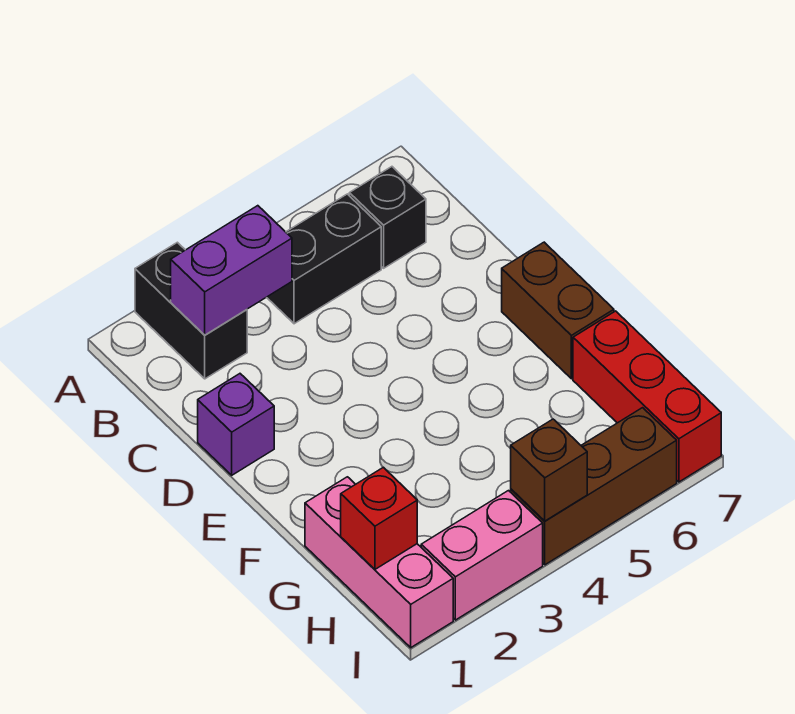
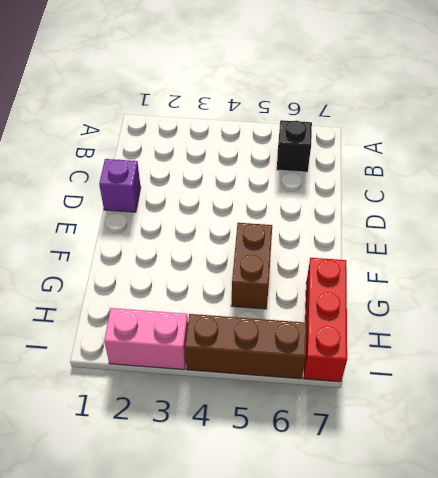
brown brick F5:G5 level 1 -> brown brick E7:F7 level 1
none -> black brick A2:B2 level 1
none -> black brick B4:B5 level 1
none -> pink brick G1:I1 level 1

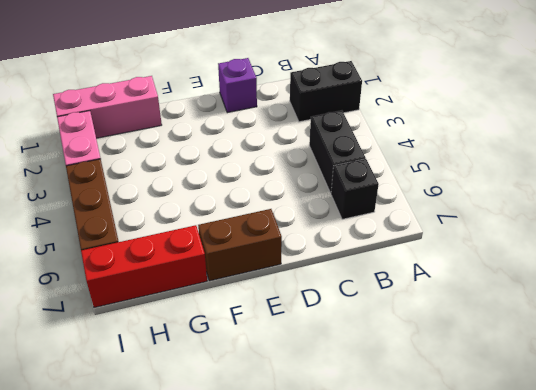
none -> purple brick B2:B3 level 2
none -> red brick H1 level 2
none -> brown brick I4 level 2

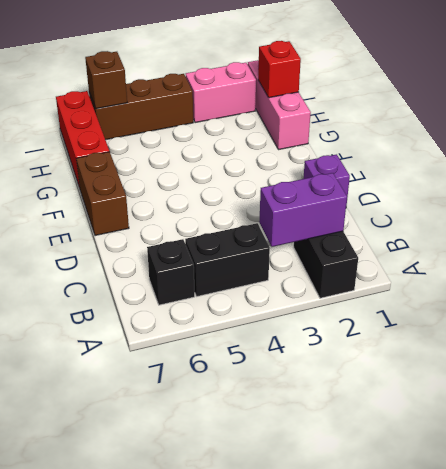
brown brick I6 level 2 -> brown brick I4 level 2

